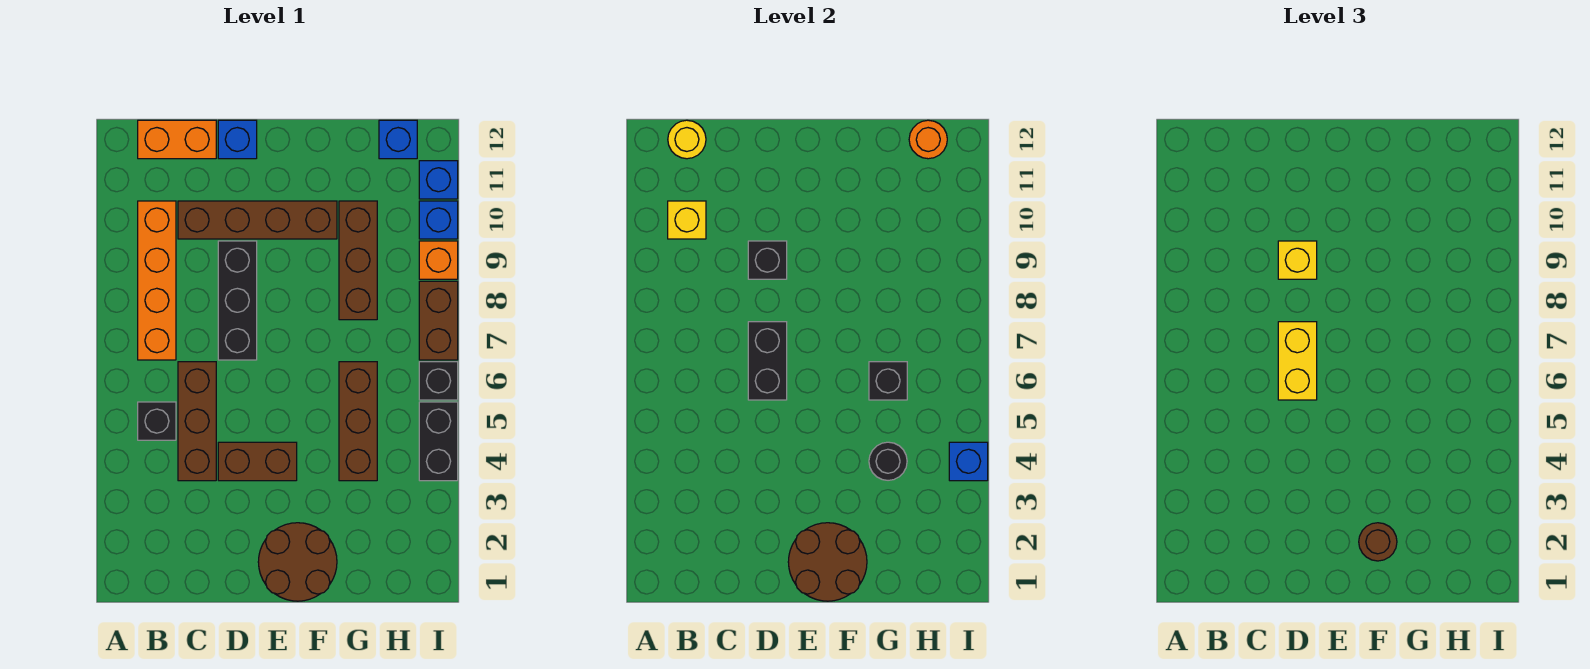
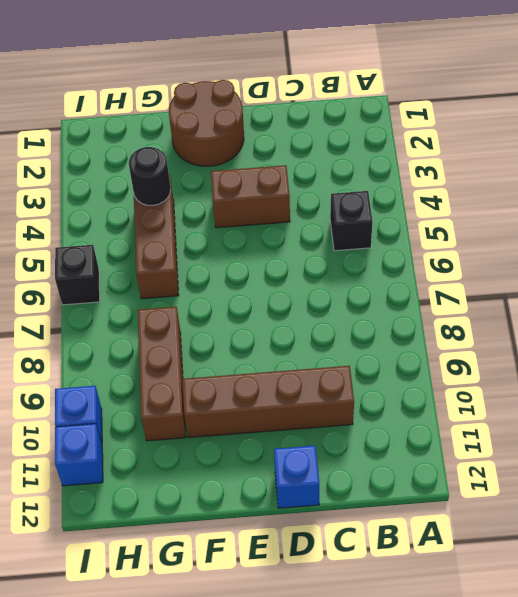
none -> orange brick B7:B10 level 1
none -> orange brick B12:C12 level 1
none -> brown brick C4:C6 level 1
none -> black brick D7:D9 level 1

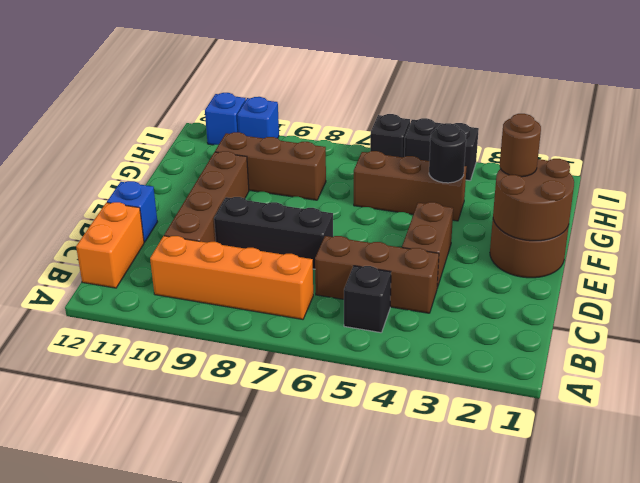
none -> blue brick H12 level 1
none -> brown brick I7:I8 level 1
none -> orange brick I9 level 1
none -> yellow brick B10 level 2

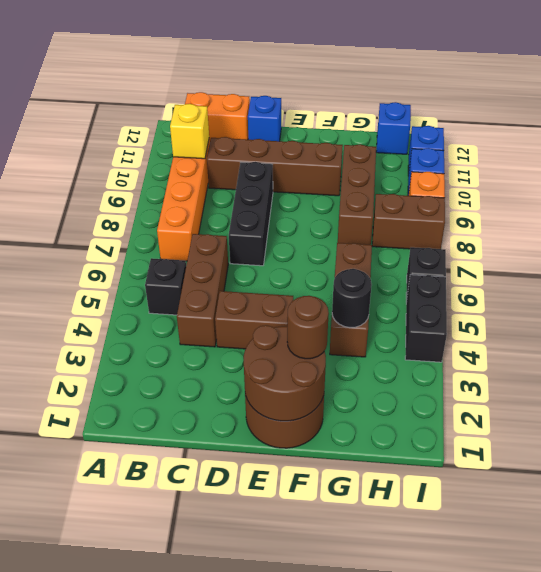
brown brick H8:I8 level 1 -> brown brick I7:I8 level 1
none -> yellow round brick B12 level 2
none -> black brick D6:D7 level 2
none -> black brick D9 level 2
none -> black brick G6 level 2

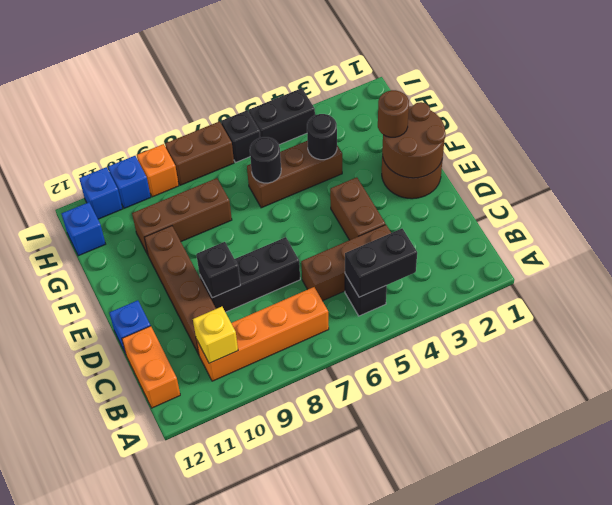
black brick B4:B5 level 2 -> black brick D6:D7 level 2
black round brick G6 level 2 -> black brick G6 level 2
none -> yellow round brick B12 level 2
none -> orange round brick H12 level 2
none -> blue brick I4 level 2
none -> yellow brick D6:D7 level 3

